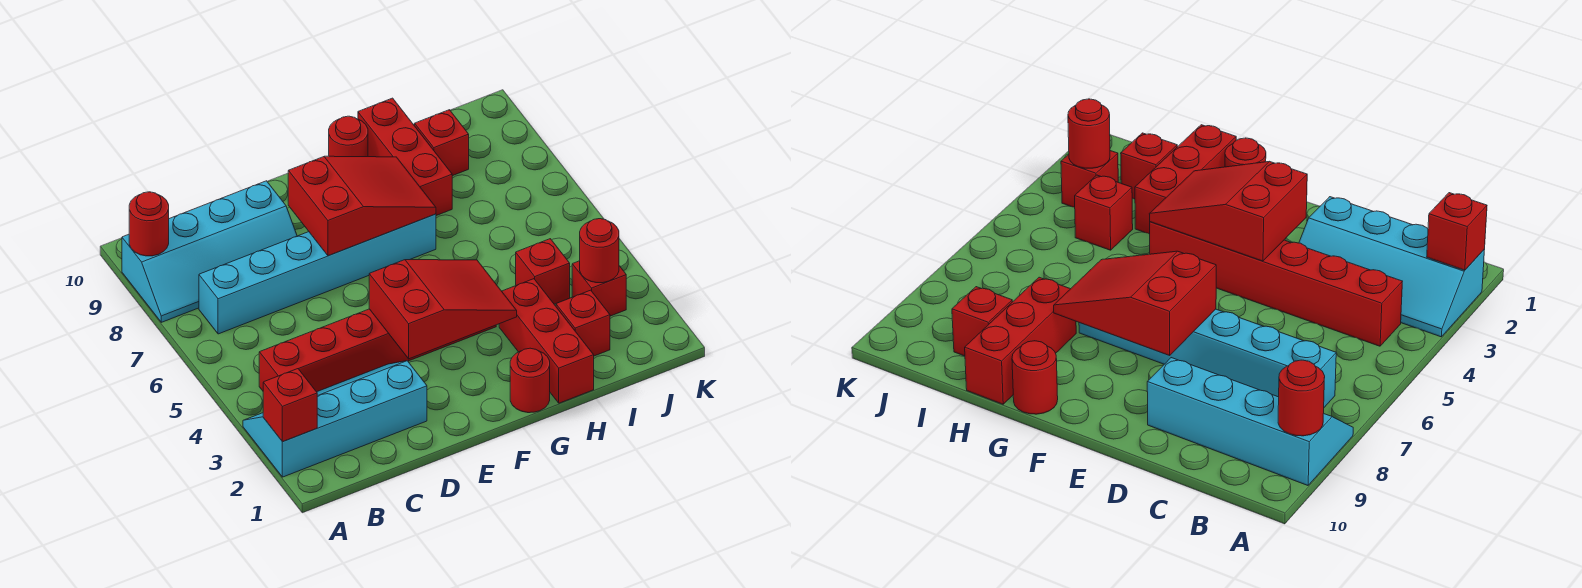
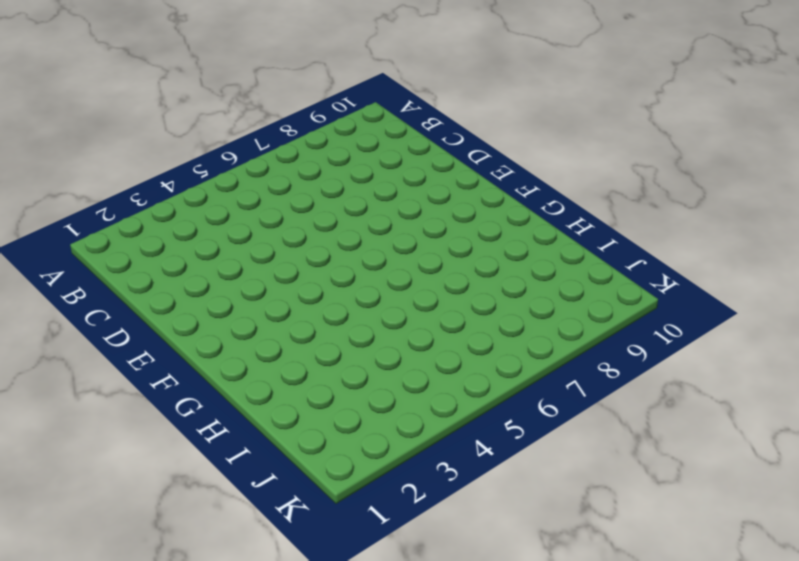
none -> cyan slope A2:D3 level 1 top 2
none -> cyan slope A8:D9 level 1 top 9
none -> red brick B4:G4 level 1

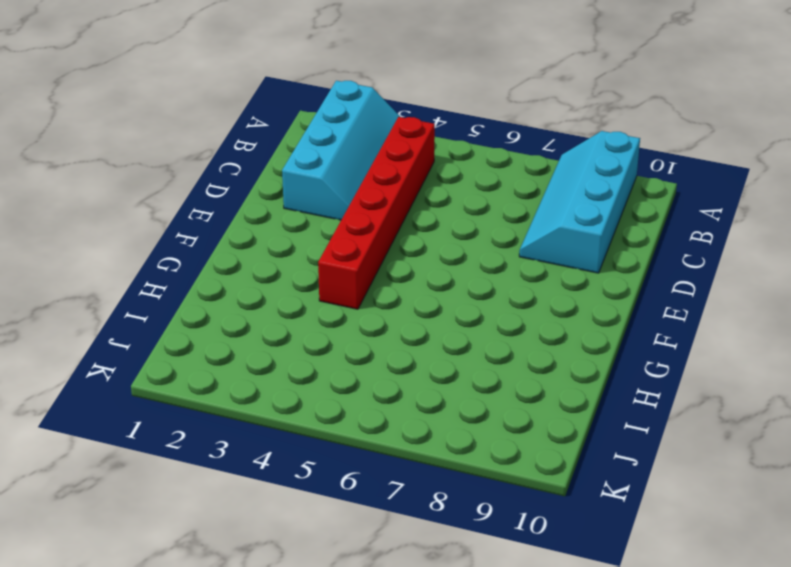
none -> cyan brick B7:G7 level 1
none -> red round brick G1 level 1
none -> red round brick G10 level 1

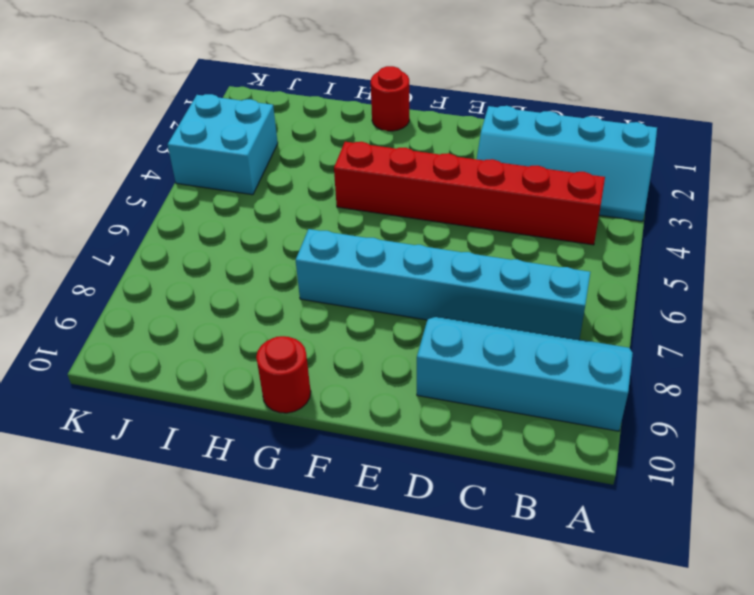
cyan brick J3:K4 level 1 -> red brick J3 level 1
none -> red brick H1:H3 level 1
none -> red brick H8:H10 level 1
none -> red brick I2 level 1

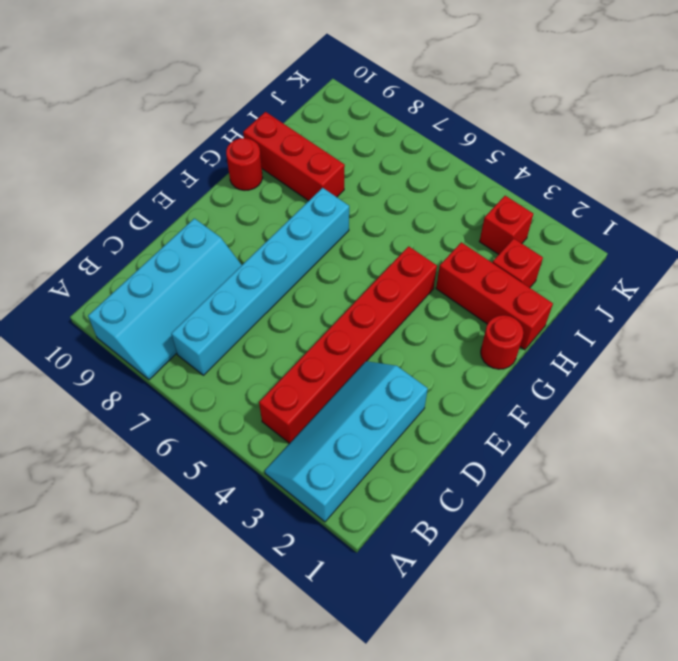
none -> red brick I4 level 1
none -> red brick I9 level 1
none -> red brick A2 level 2

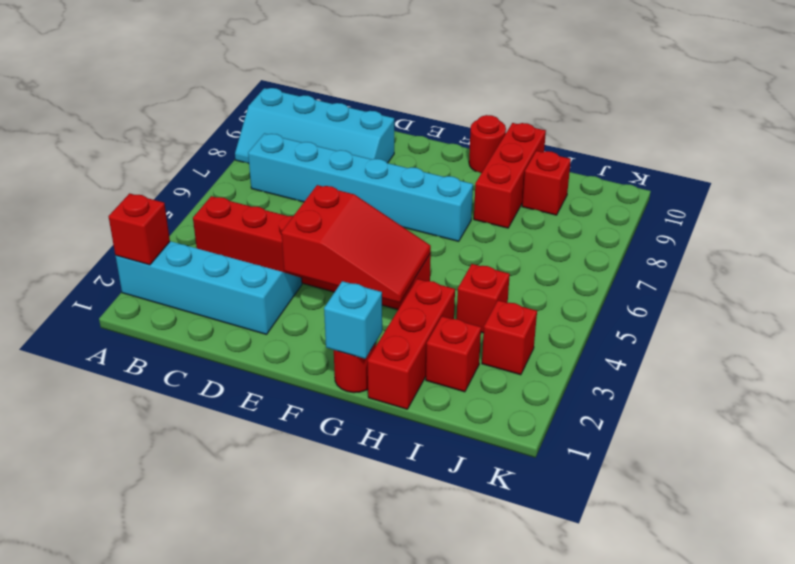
cyan brick G1 level 2 -> none
none -> red round brick A9 level 2
none -> red slope E7:G8 level 2 top E
none -> red round brick J3 level 2

